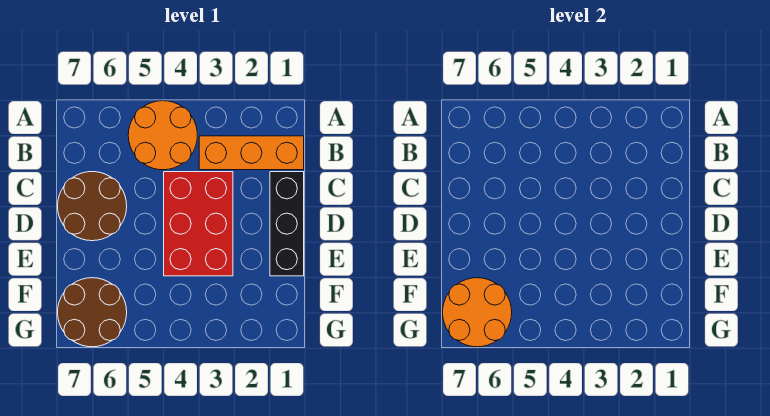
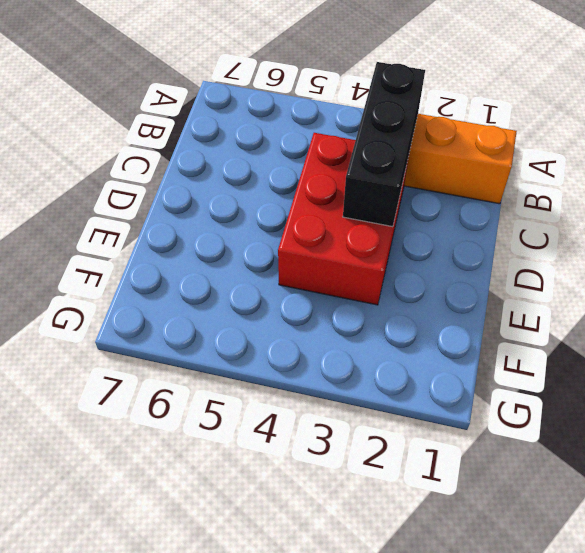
black brick B3:D3 level 2 -> black brick C1:E1 level 1
none -> orange round brick A4:B5 level 1
none -> brown round brick C6:D7 level 1

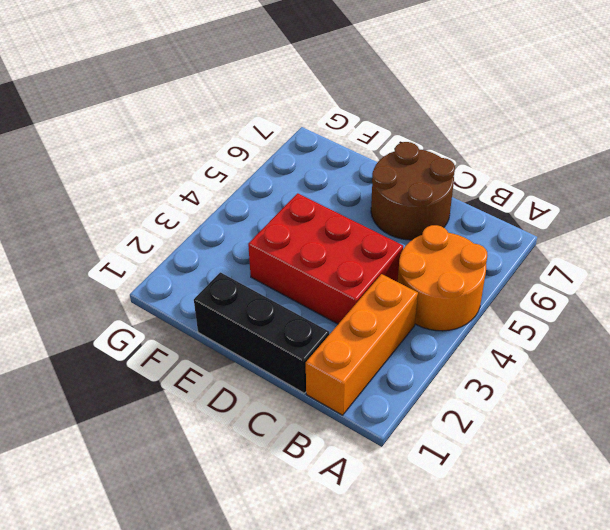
none -> brown round brick F6:G7 level 1
none -> orange round brick F6:G7 level 2

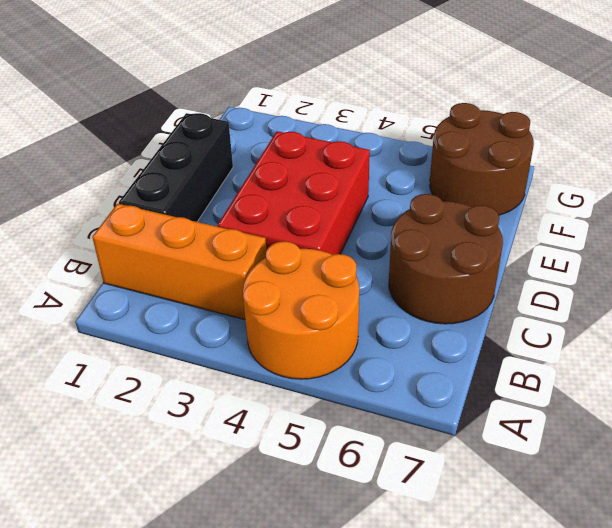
none -> orange round brick F6:G7 level 2

